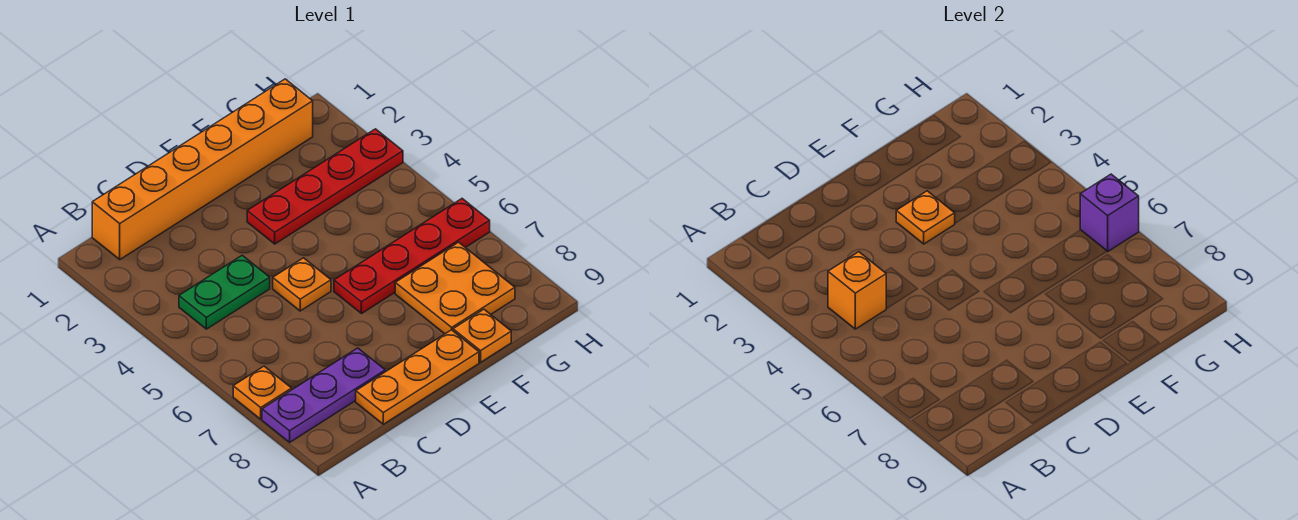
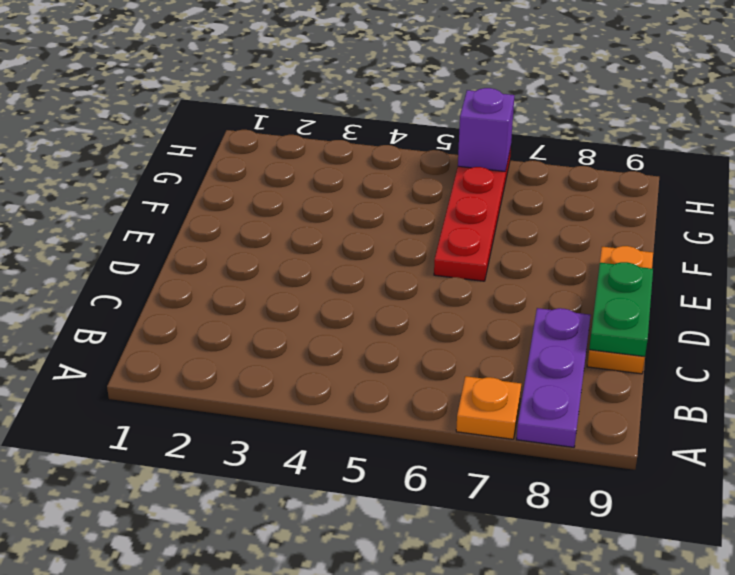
green plate C9:D9 level 2 -> green plate B4:C4 level 1
none -> orange brick B1:G1 level 1
none -> orange plate D5 level 1
none -> red plate E3:H3 level 1

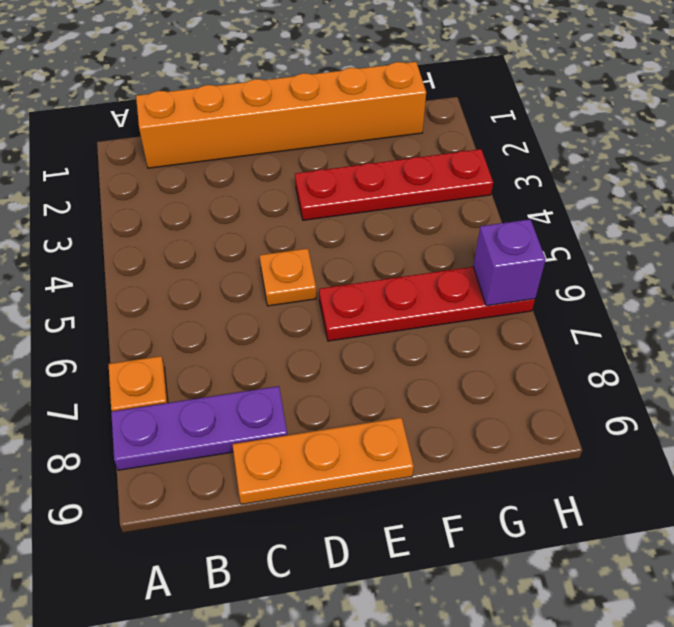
none -> green plate B4:C4 level 1
none -> orange plate F7:G8 level 1
none -> orange plate F9 level 1

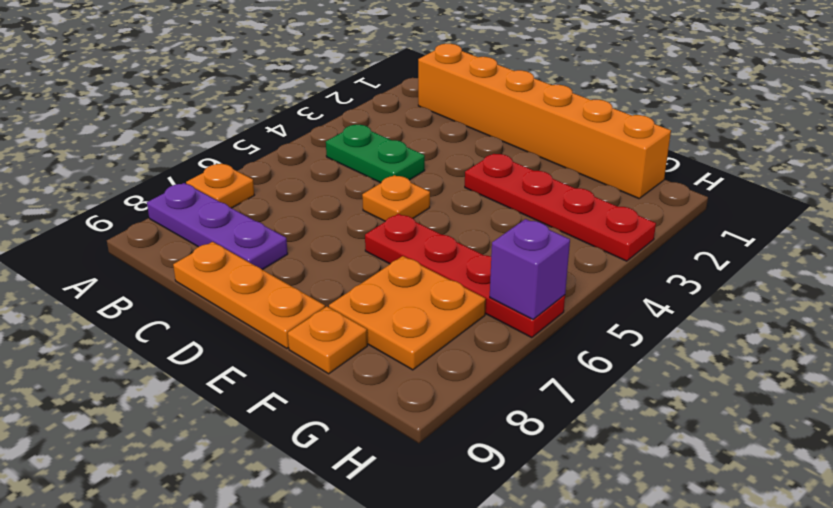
none -> orange brick B4 level 2
none -> orange plate E3 level 2

